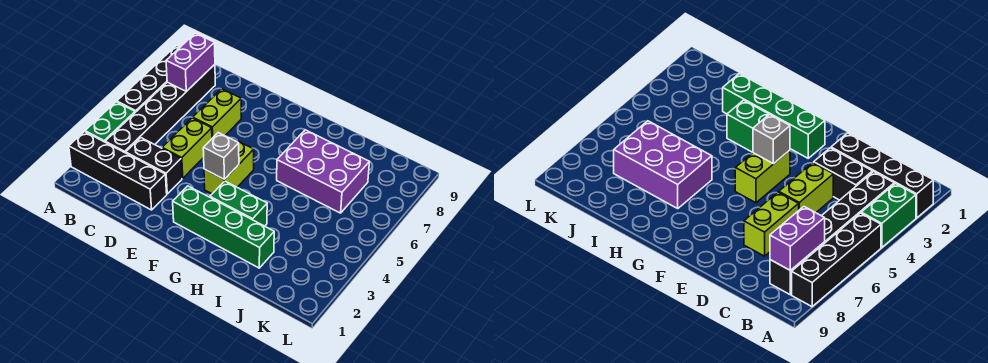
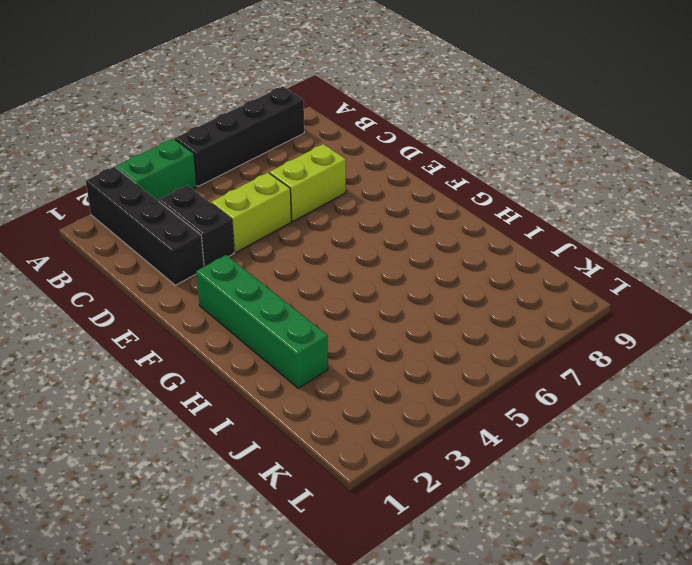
none -> black brick B3:B8 level 1
none -> lime brick F4:F5 level 1
none -> green brick G3:H3 level 1

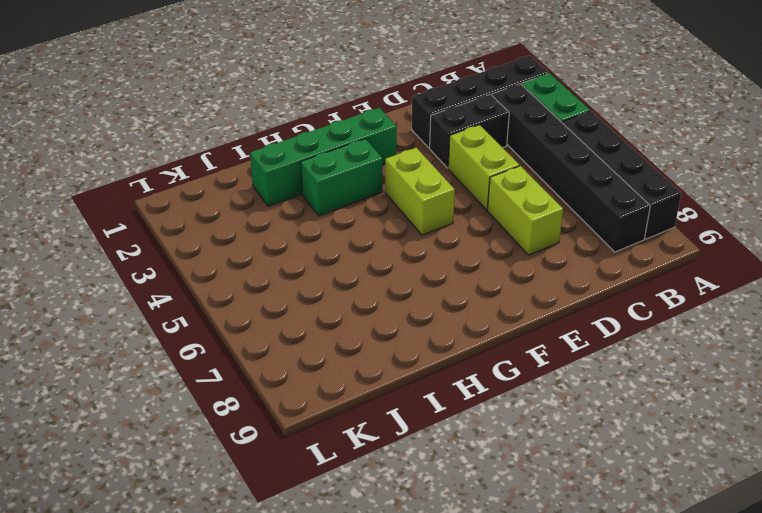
none -> purple brick H6:J7 level 1
none -> purple brick B7:B8 level 2
none -> grey brick F4 level 2

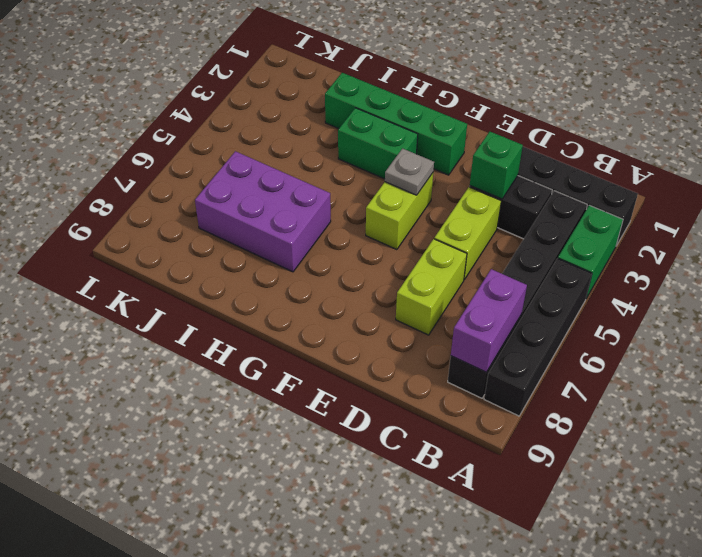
green brick D3 level 2 -> none
grey plate F4 level 2 -> grey brick F4 level 2

